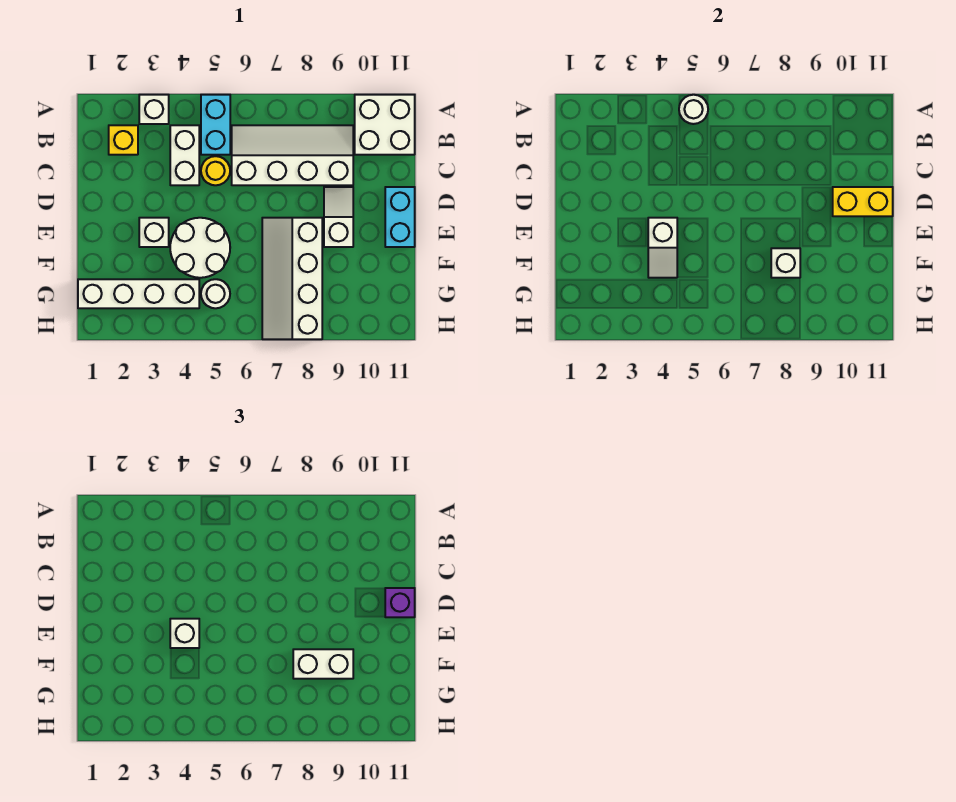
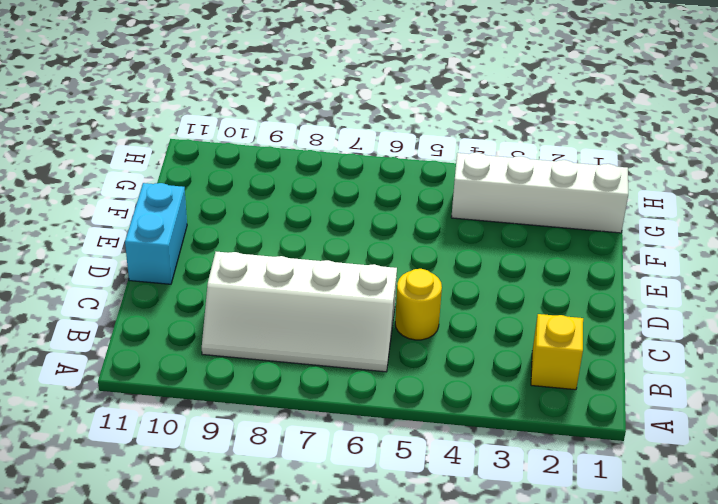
none -> white brick A3 level 1
none -> cyan brick A5:B5 level 1
none -> white brick A10:B11 level 1

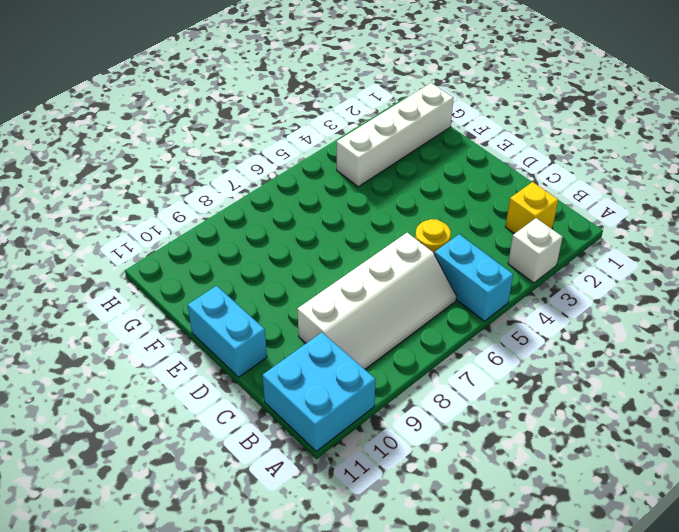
cyan brick A10:B11 level 1 -> white brick A10:B11 level 1
none -> white brick B4:C4 level 1
none -> white slope D9:E9 level 1 top E
none -> white brick E3 level 1

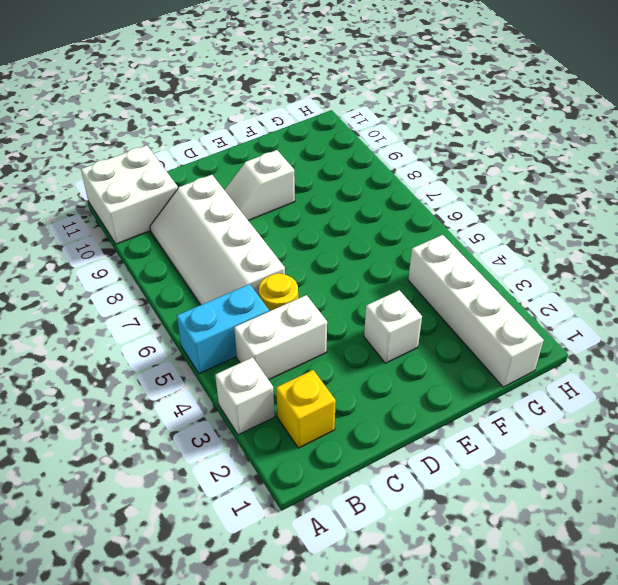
none -> cyan brick D11:E11 level 1
none -> white round brick E4:F5 level 1
none -> white slope E7:H8 level 1 top 8

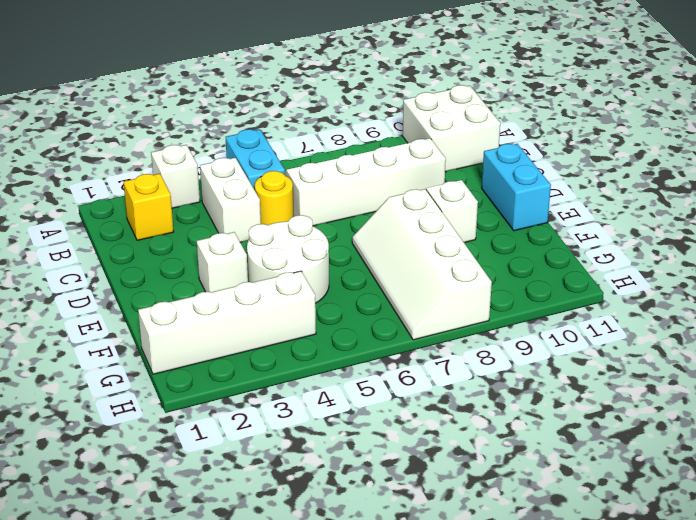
none -> white round brick G5 level 1
none -> white round brick A5 level 2
none -> yellow brick D10:D11 level 2

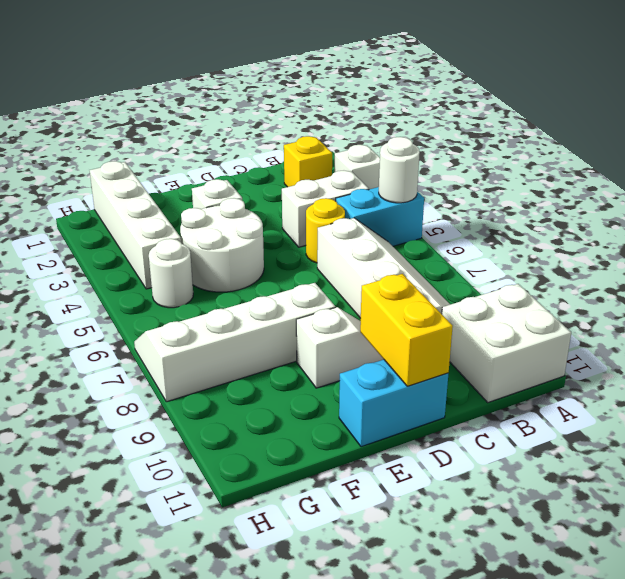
none -> white slope E4:F4 level 2 top E
none -> white brick F8 level 2
none -> purple brick D11 level 3

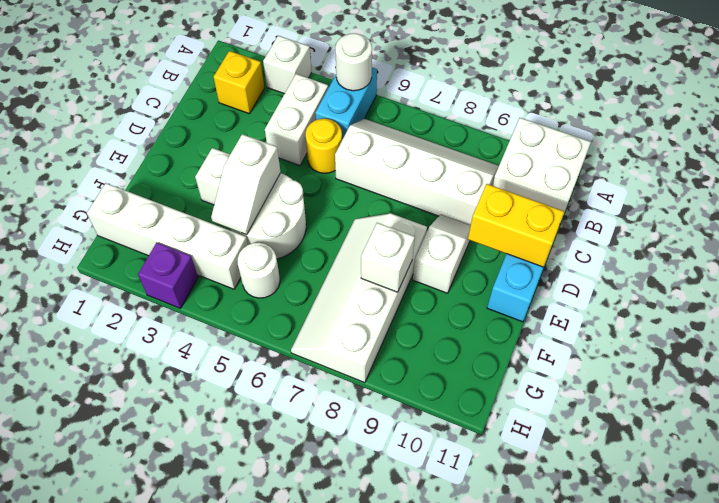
purple brick H3 level 1 -> purple brick D11 level 3
none -> white brick E4 level 3
none -> white brick F8:F9 level 3

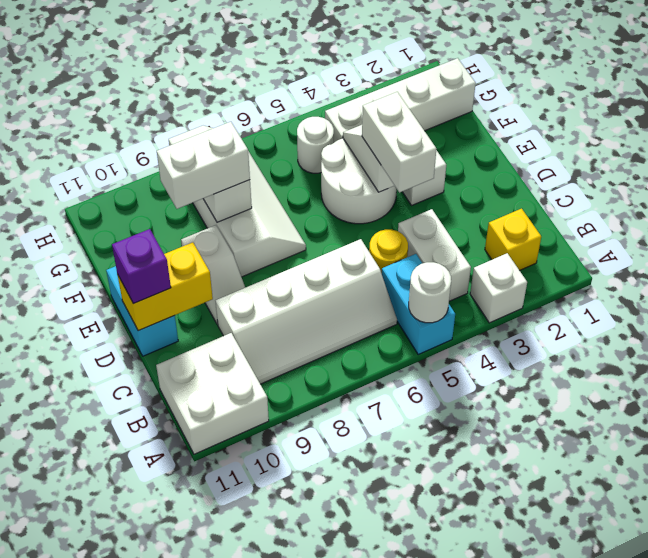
white brick D4:E4 level 3 -> white brick E4 level 3

